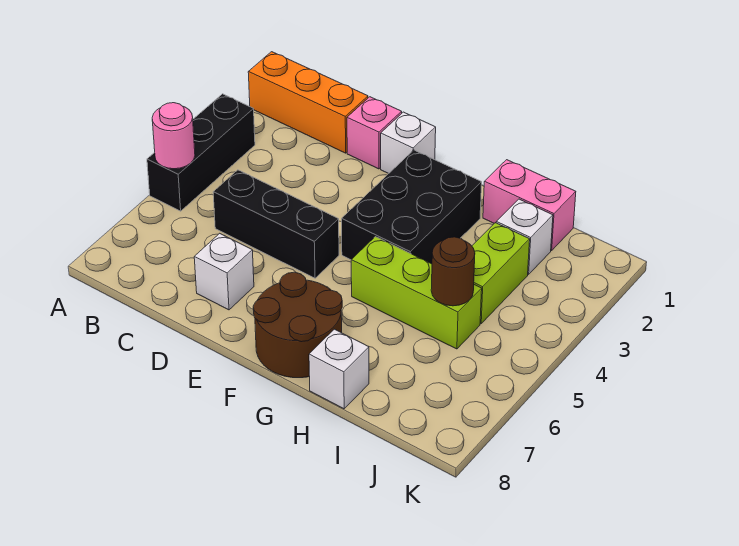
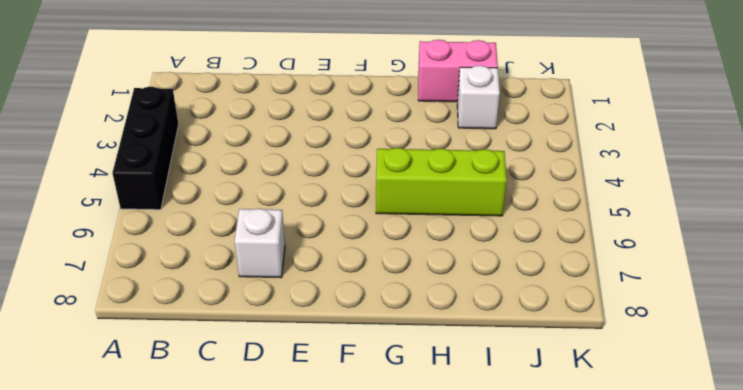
none -> orange brick A1:C1 level 1
none -> black brick C5:E5 level 1
none -> pink brick D1 level 1

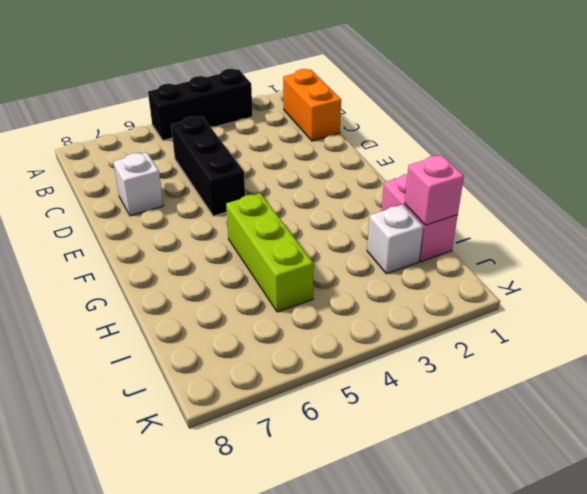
orange brick B1:C1 level 1 -> orange brick A1:C1 level 1
pink brick I1 level 2 -> pink brick D1 level 1
none -> white brick E1 level 1
none -> black brick F2:G4 level 1
none -> brown round brick F7:G8 level 1

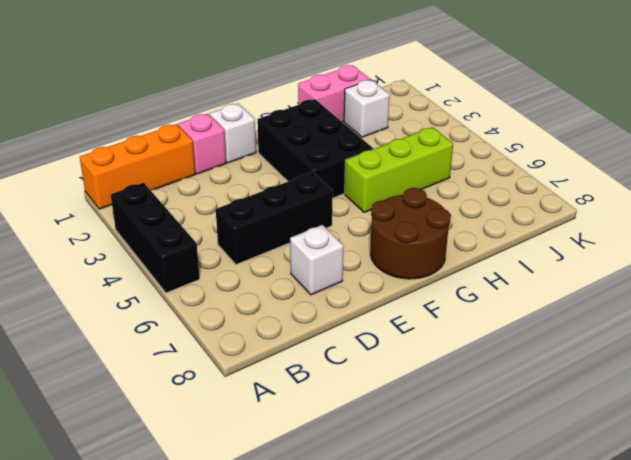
none -> white brick H8 level 1
none -> lime brick I3:I4 level 1
none -> pink round brick A5 level 2

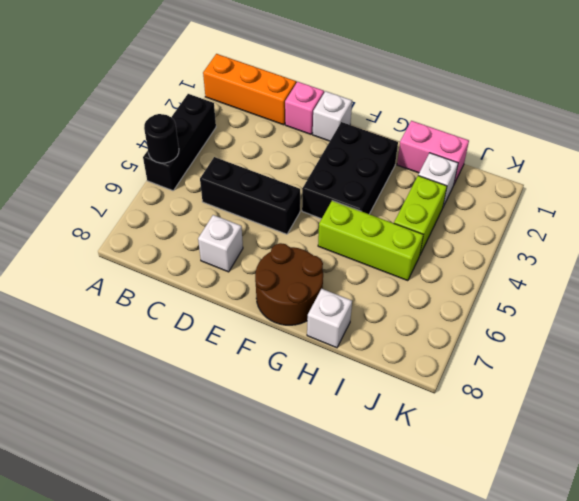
black round brick A5 level 2 -> pink round brick A5 level 2
none -> brown round brick I5 level 2

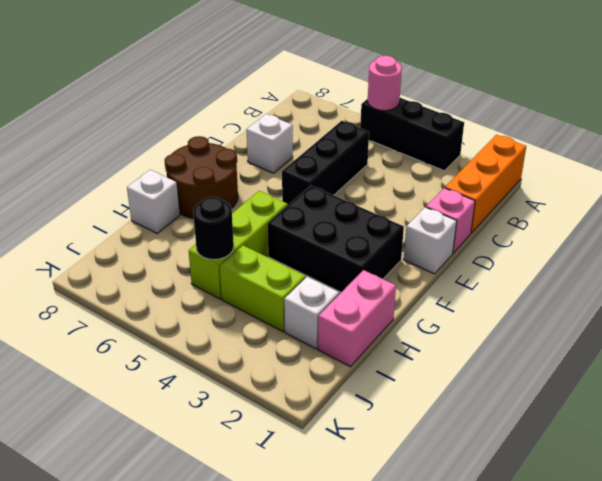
black round brick I5 level 2 -> brown round brick I5 level 2

